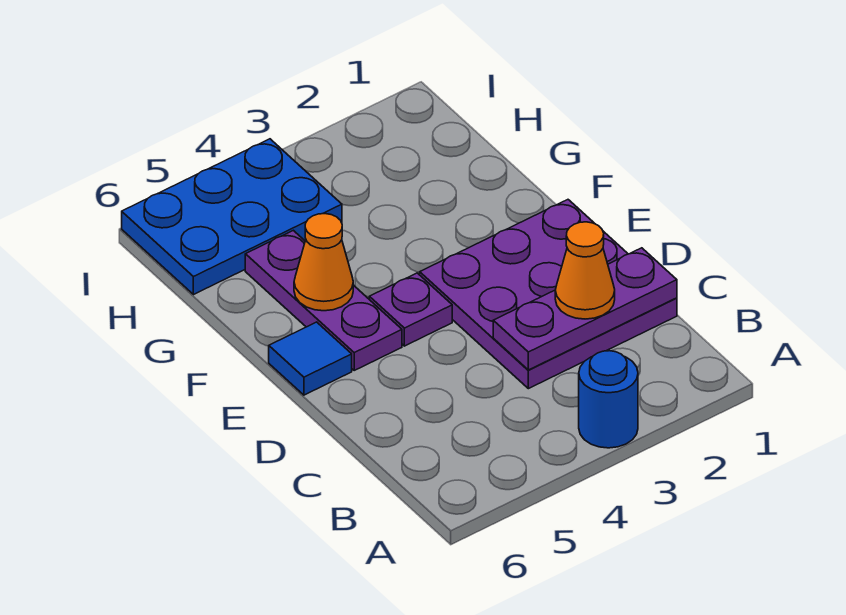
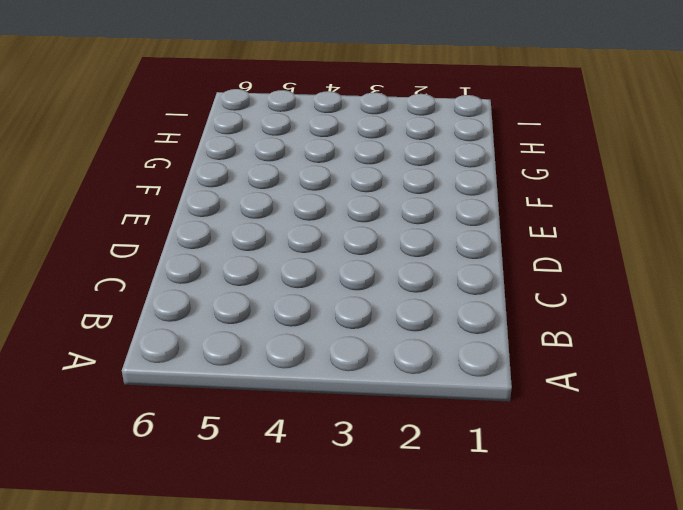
none -> blue round brick A3 level 1
none -> purple plate C1:E3 level 1

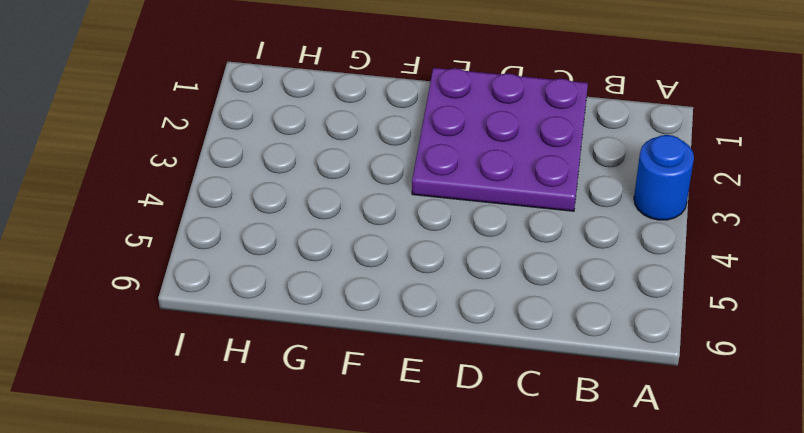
none -> purple plate E4 level 1
none -> purple plate E5:G5 level 1

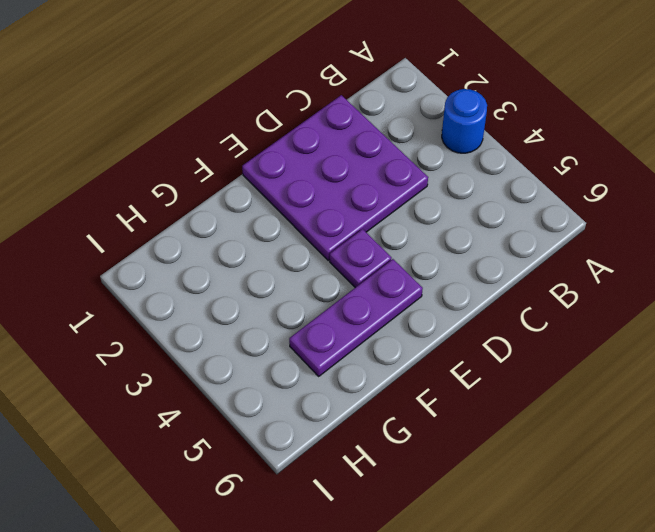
none -> blue tile E6 level 1
none -> blue plate H4:I6 level 1

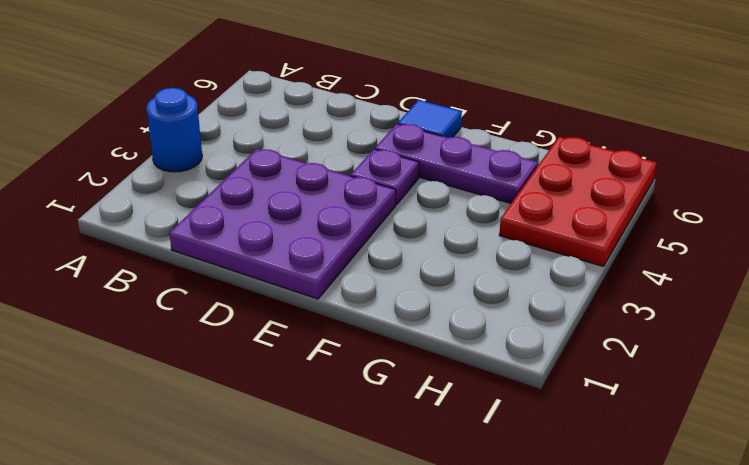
red plate H4:I6 level 1 -> blue plate H4:I6 level 1
none -> purple plate C1:C3 level 2
none -> orange cone F5 level 2

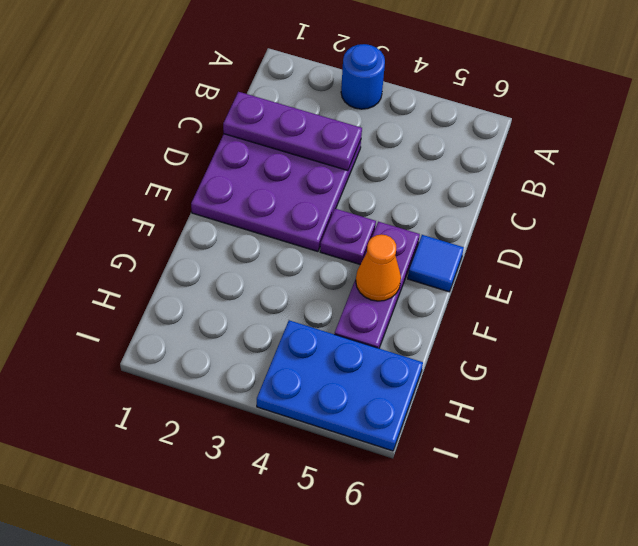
none -> orange cone C2 level 3

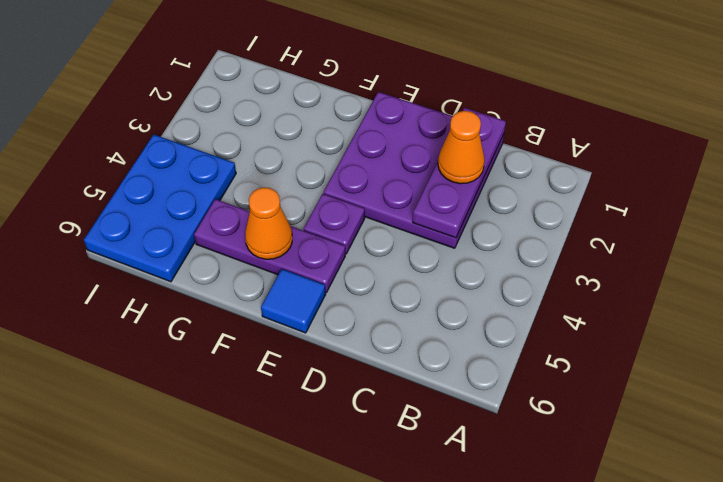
none -> blue round brick A3 level 1

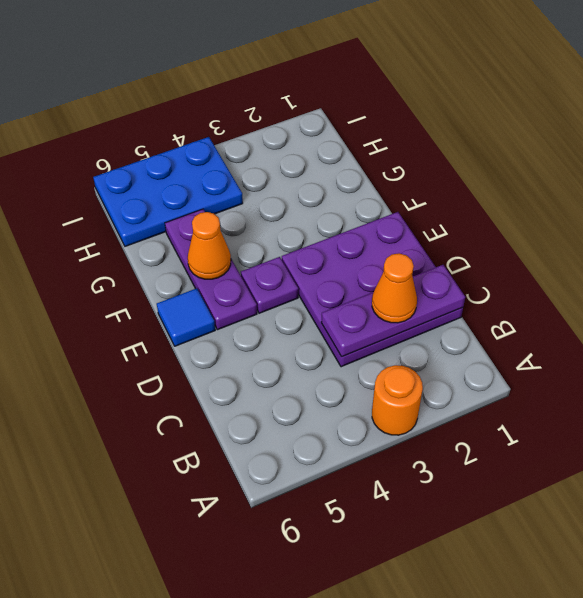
orange round brick A3 level 1 -> blue round brick A3 level 1

